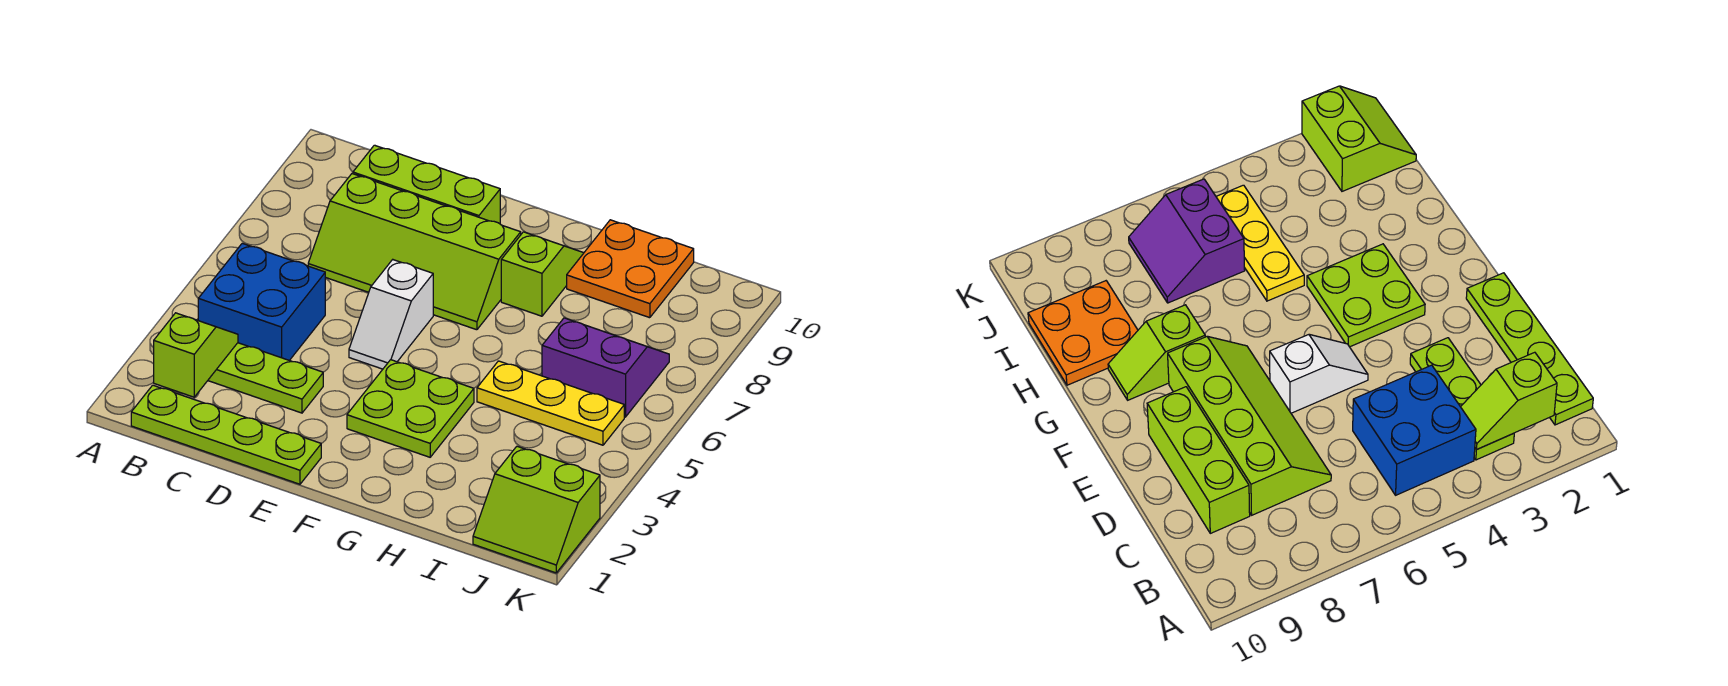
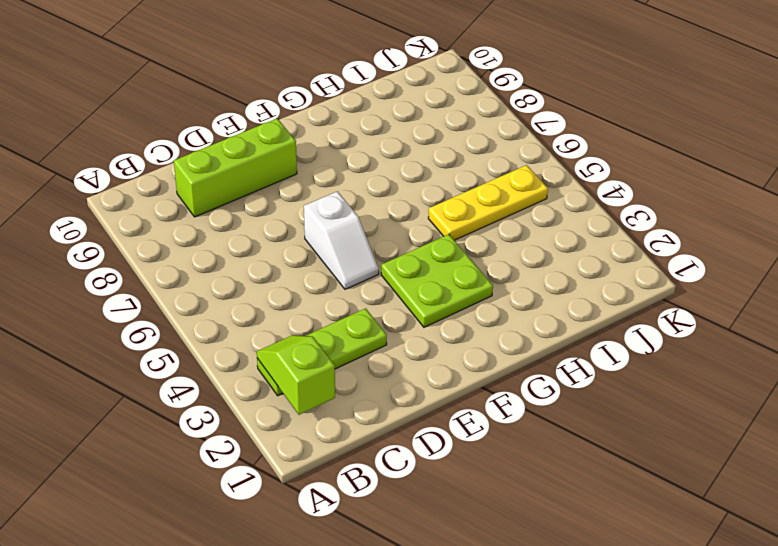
none -> lime plate B1:E1 level 1
none -> blue brick B4:C5 level 1
none -> lime slope C7:F8 level 1 top 8

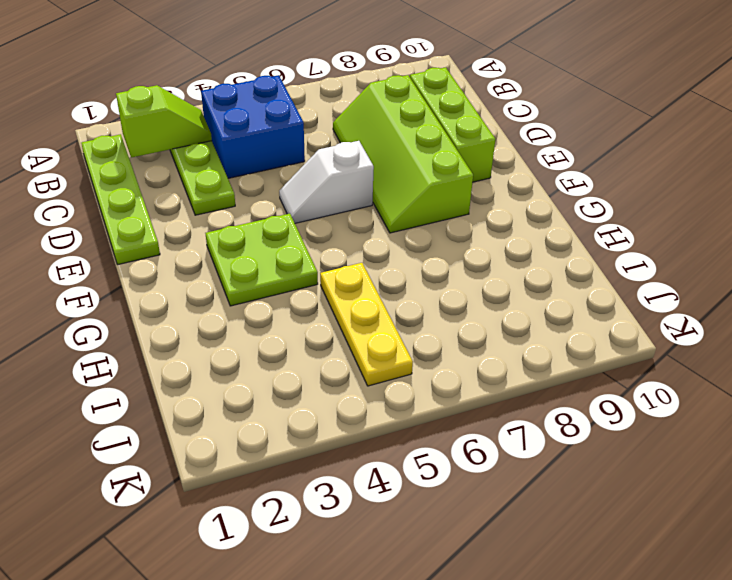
none -> lime slope G8:G9 level 1 top 8
none -> orange plate H9:I10 level 1
none -> purple slope I6:J7 level 1 top 6

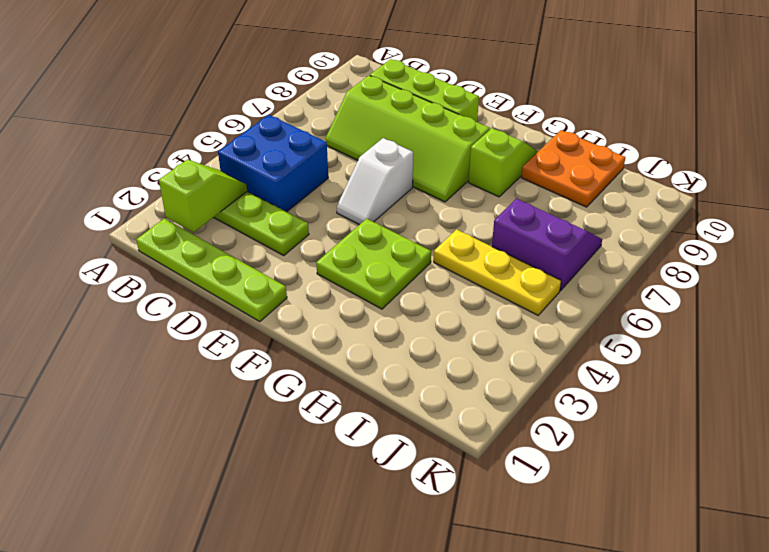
none -> lime slope J1:K2 level 1 top 2

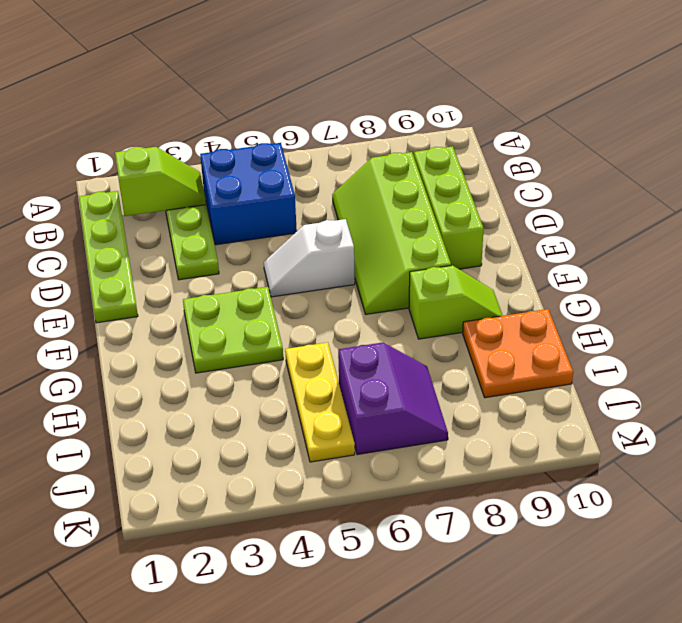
none -> lime slope J1:K2 level 1 top 2

